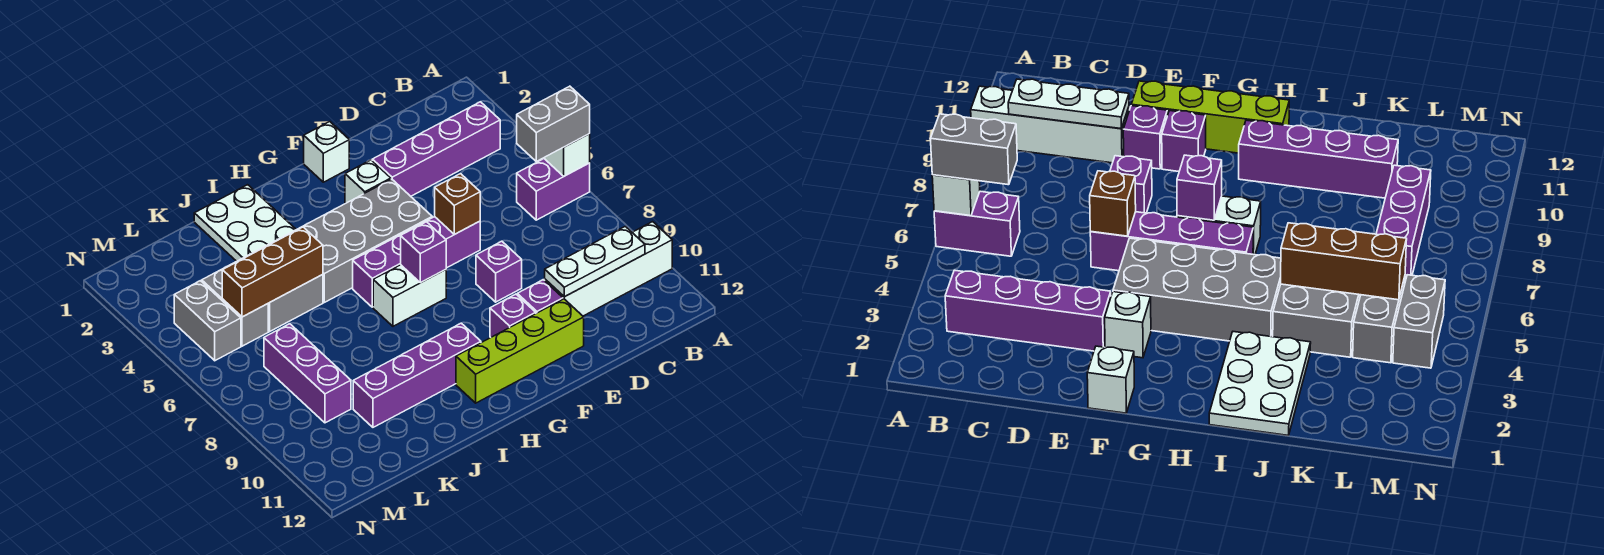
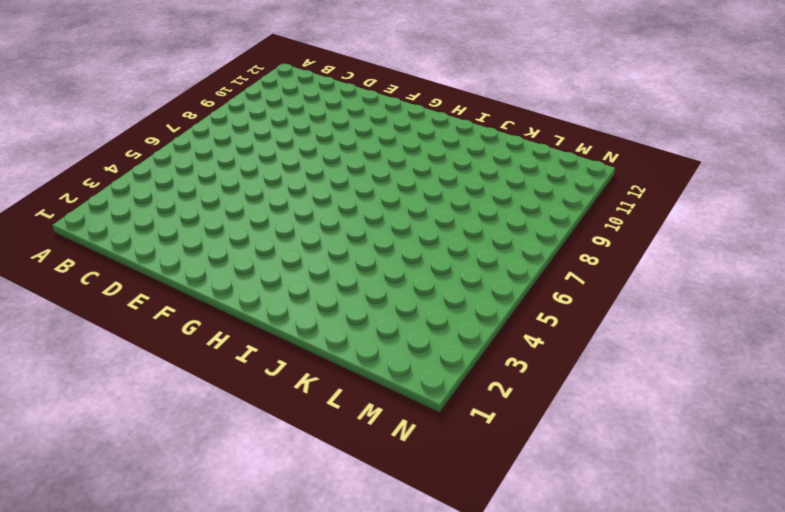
none -> purple brick A6:B6 level 1
none -> white brick A10:D10 level 1
none -> purple brick B3:E3 level 1

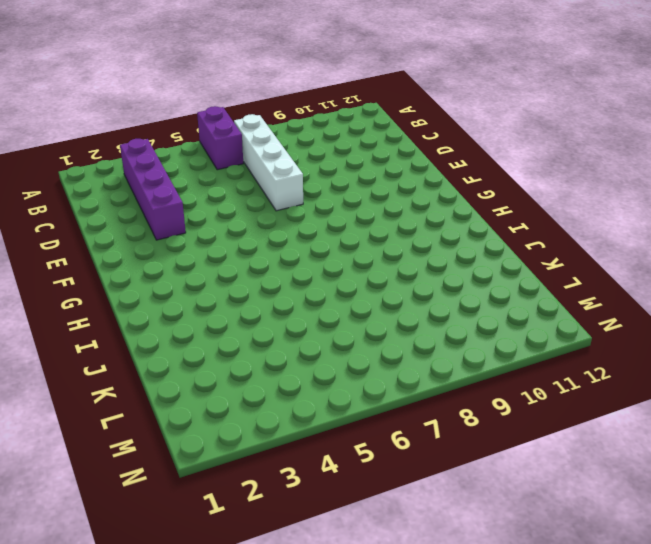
white brick B7:E7 level 1 -> white brick A10:D10 level 1
none -> purple brick E6:H6 level 1
none -> purple brick E8 level 1
none -> purple brick E10 level 1

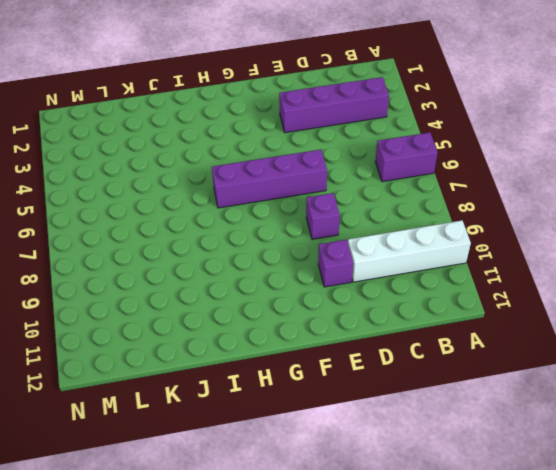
none -> lime brick E11:H11 level 1
none -> white brick F1 level 1
none -> white brick F3 level 1

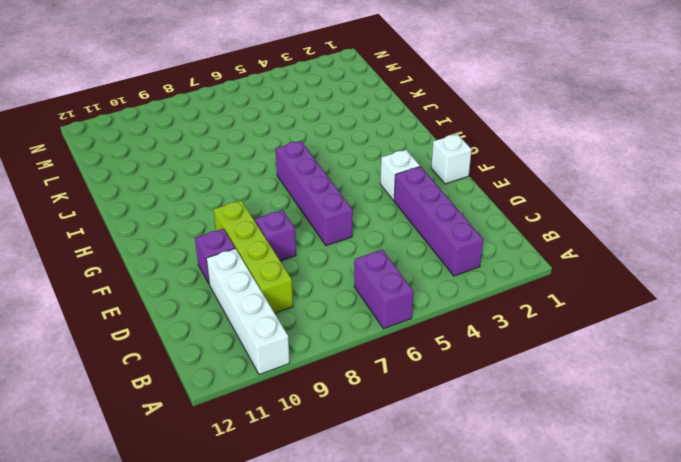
lime brick C9:F9 level 1 -> lime brick E11:H11 level 1
none -> grey brick F4:I5 level 1
none -> purple brick F10 level 1
none -> white brick G7:H7 level 1

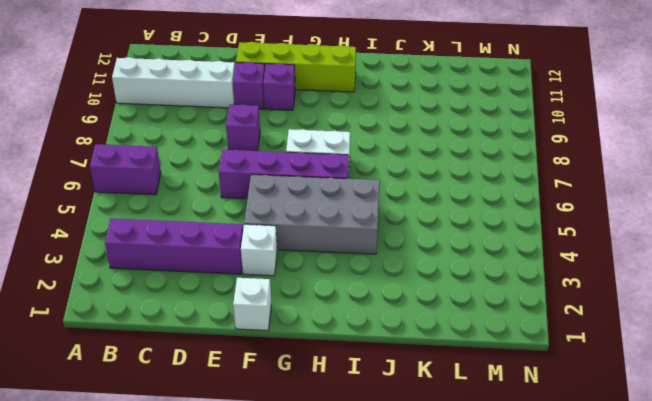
none -> purple brick H10:K10 level 1
none -> white plate I1:J3 level 1
none -> grey brick J4:K5 level 1

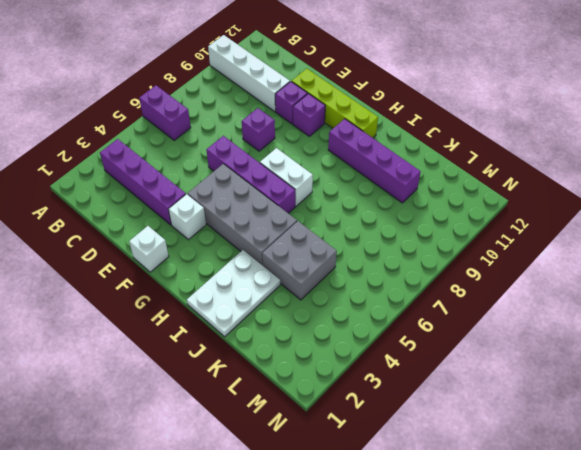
none -> grey brick L4:L5 level 1
none -> purple brick L7:L9 level 1
none -> grey brick M4:M5 level 1

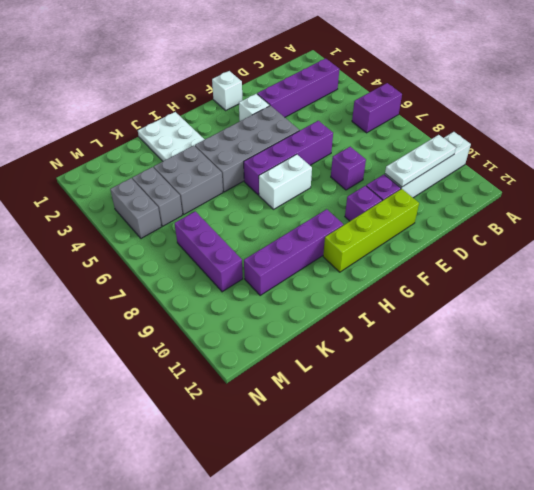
none -> white brick A6 level 2
none -> brown brick E6 level 2
none -> purple brick G7 level 2

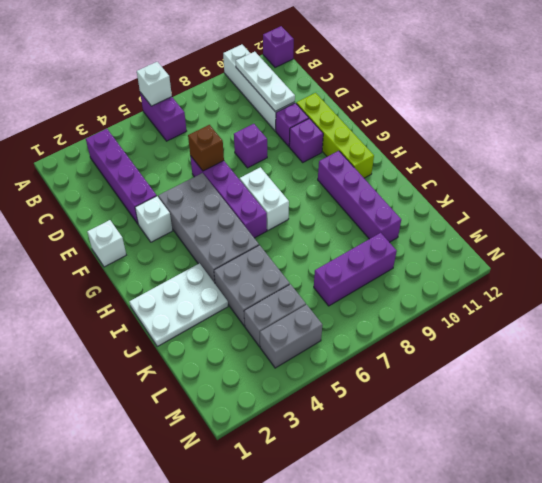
purple brick A12 level 1 -> purple brick G7 level 2
none -> brown brick J5:L5 level 2
none -> grey brick A6:B6 level 3

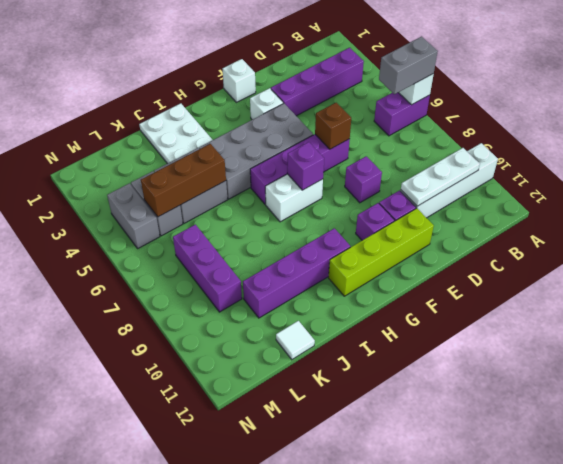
white tile K12 level 1 -> none

